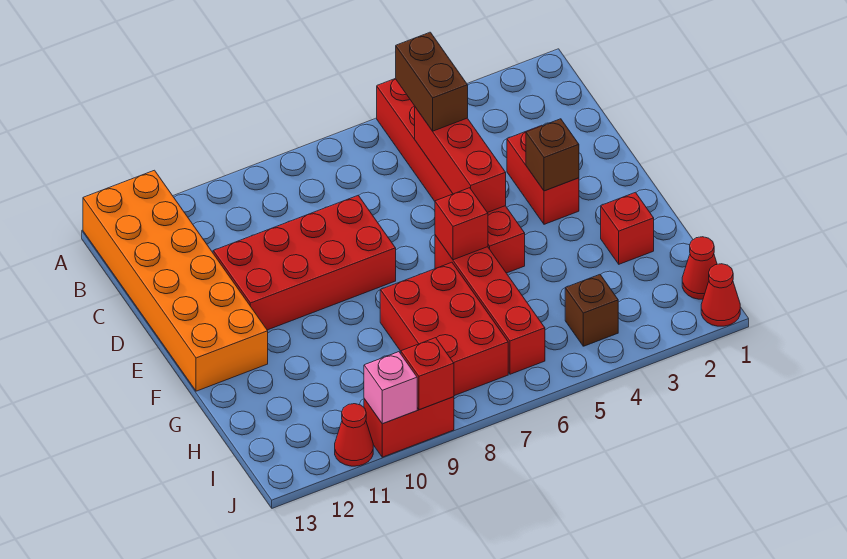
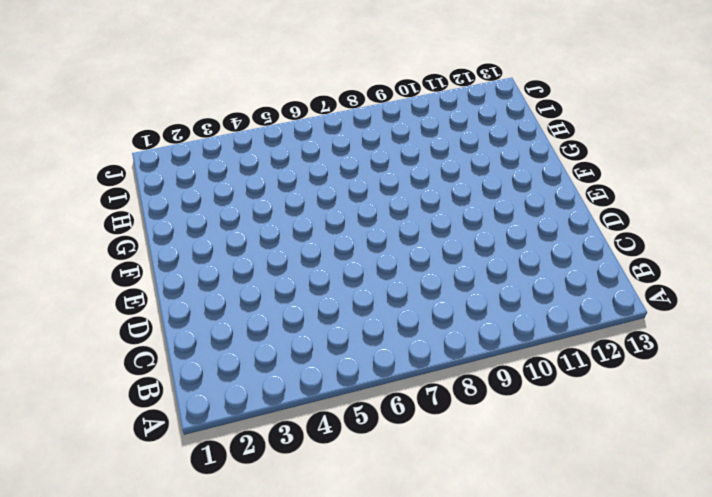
none -> red brick A5:F5 level 1
none -> orange brick A12:F13 level 1
none -> red brick D3:E3 level 1

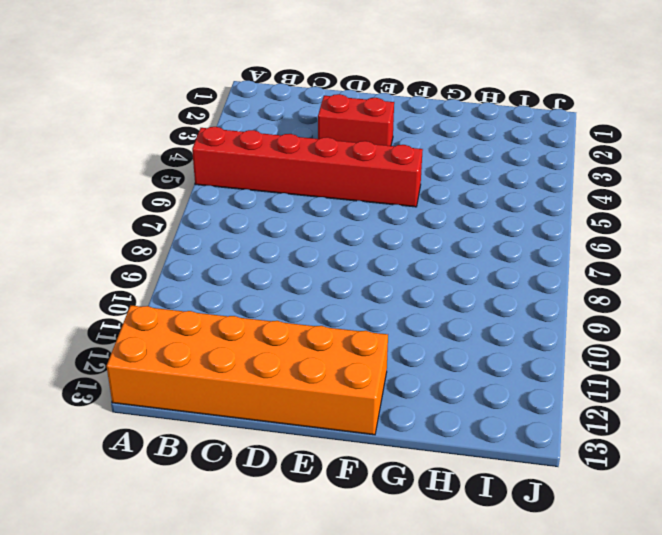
none -> red brick D8:E11 level 1
none -> red brick F6:I6 level 1
none -> red brick G2 level 1

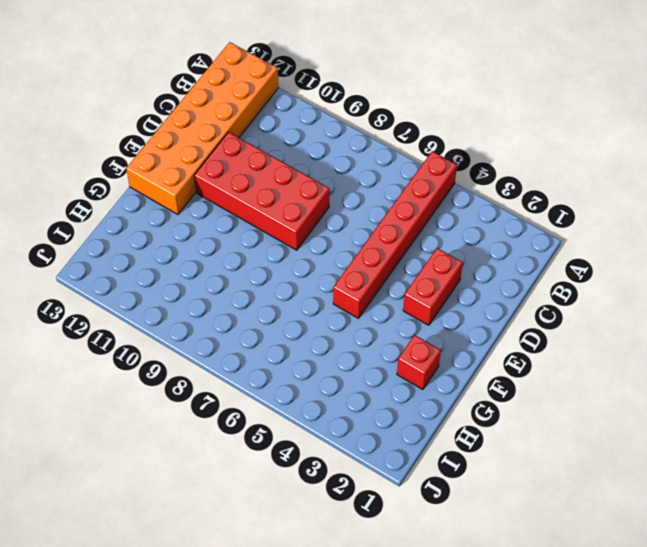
none -> red brick F6:I6 level 1
none -> red brick G7:I8 level 1
none -> red cone I1 level 1

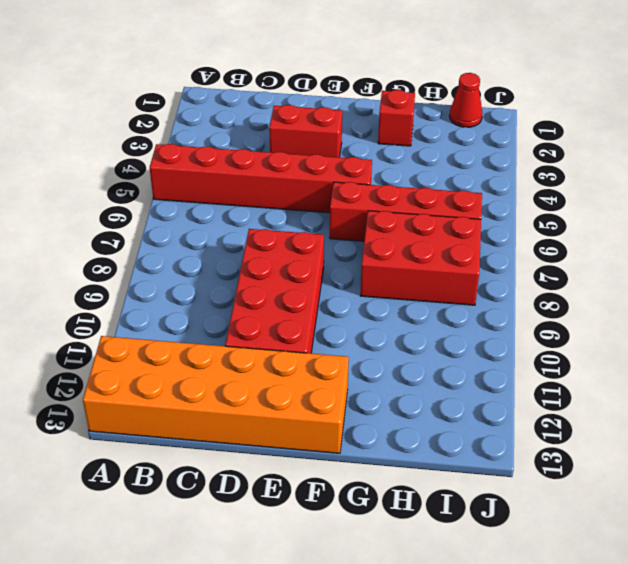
none -> brown brick I4 level 1
none -> red cone J1 level 1
none -> red brick J9:J10 level 1

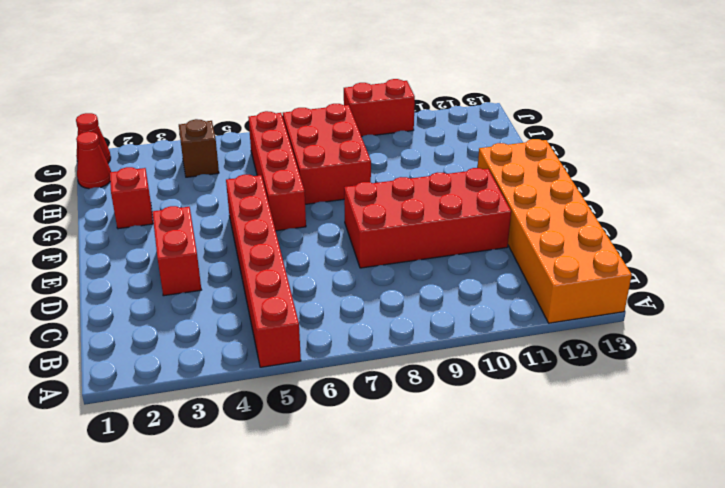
none -> red cone J11 level 1
none -> red brick C5:E5 level 2
none -> brown brick E3 level 2

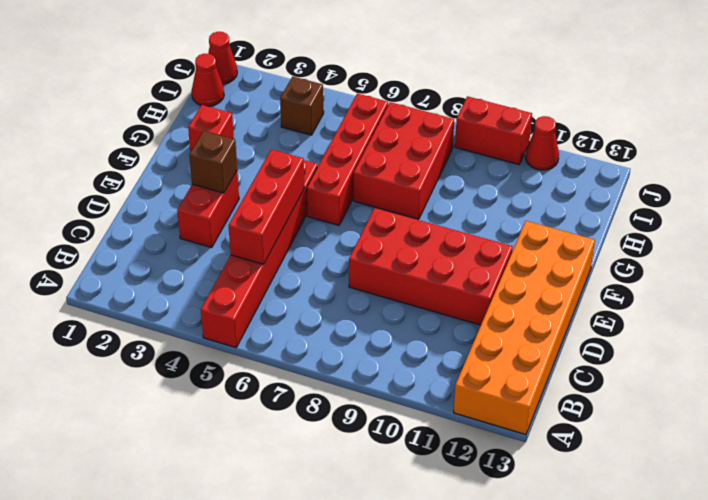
none -> red brick F6 level 2
none -> red brick J9 level 2
none -> pink brick J10 level 2

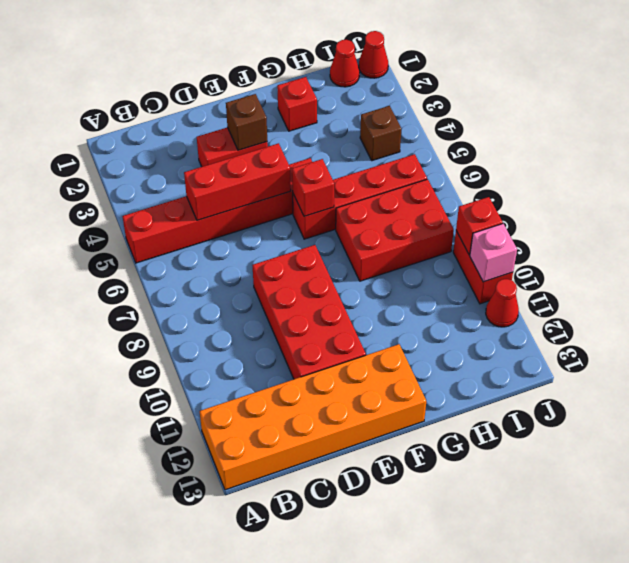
none -> brown brick B5:C5 level 3

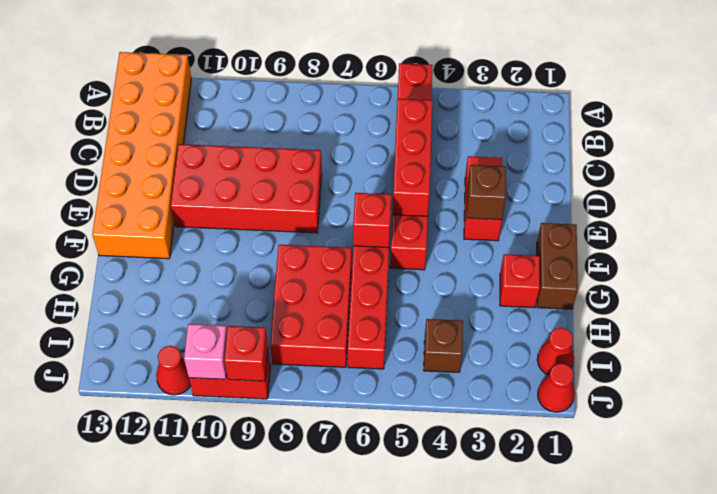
brown brick F1:G1 level 1 -> brown brick B5:C5 level 3

